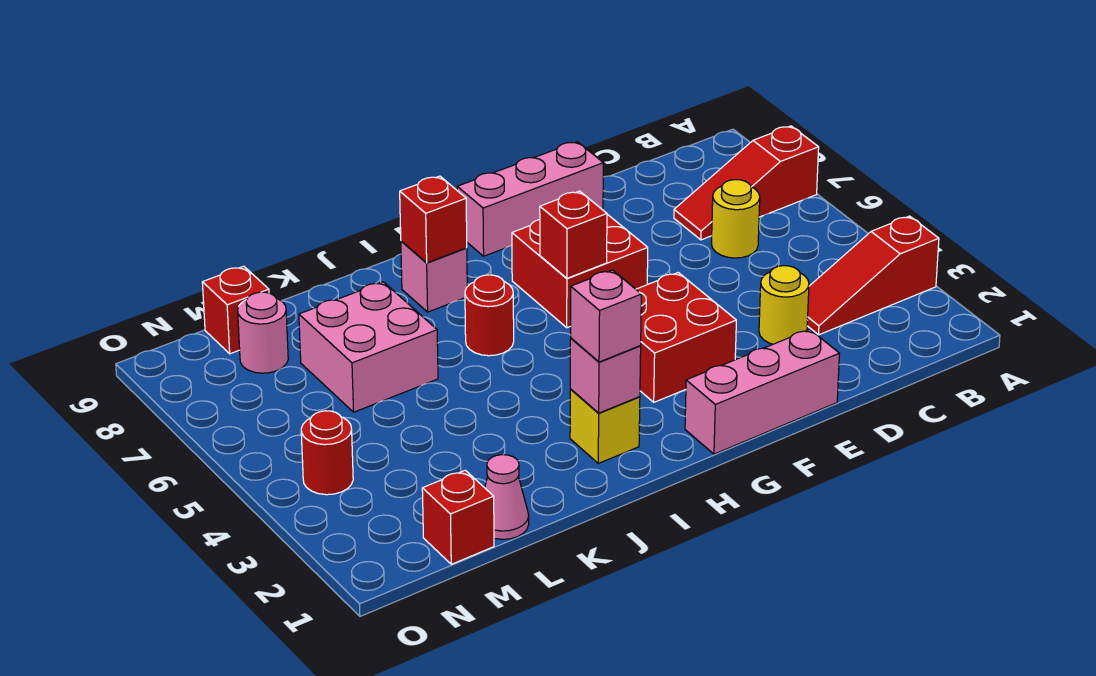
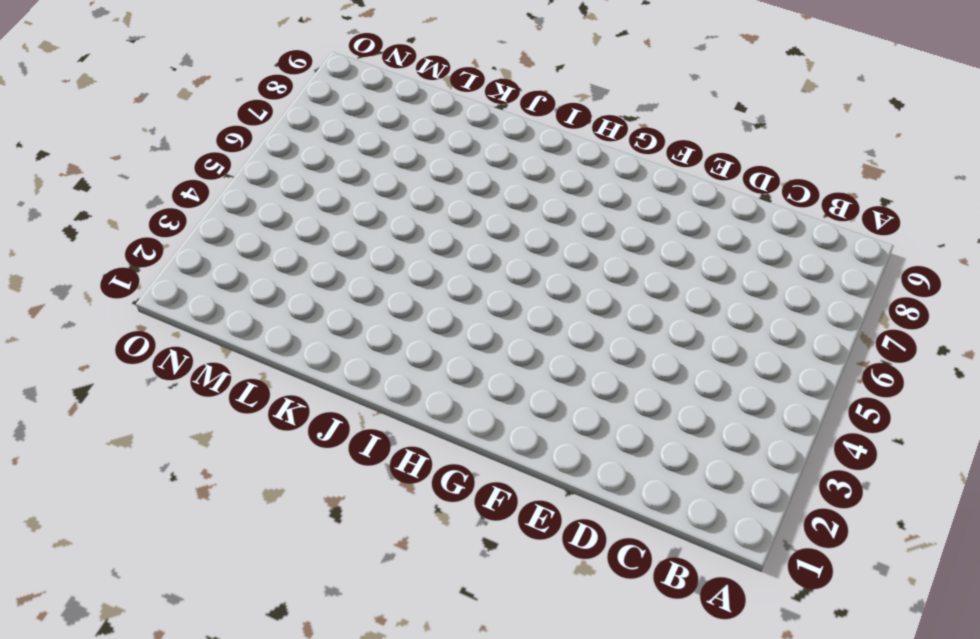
none -> red slope A3:C3 level 1 top A
none -> red slope A7:C7 level 1 top A
none -> yellow round brick C6 level 1

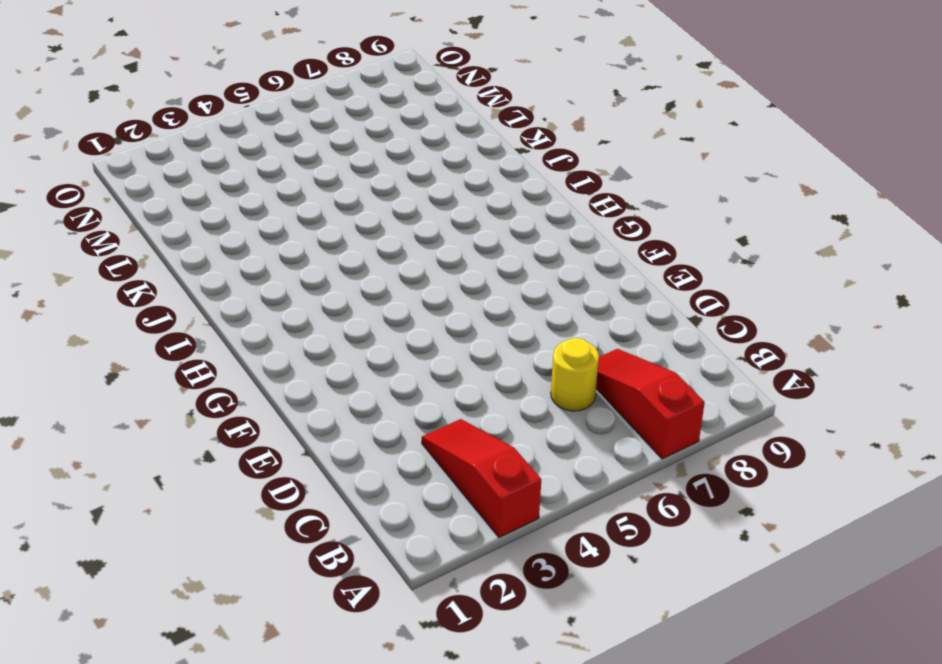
none -> yellow round brick D3 level 1
none -> pink brick E1:G1 level 1
none -> pink brick E9:G9 level 1

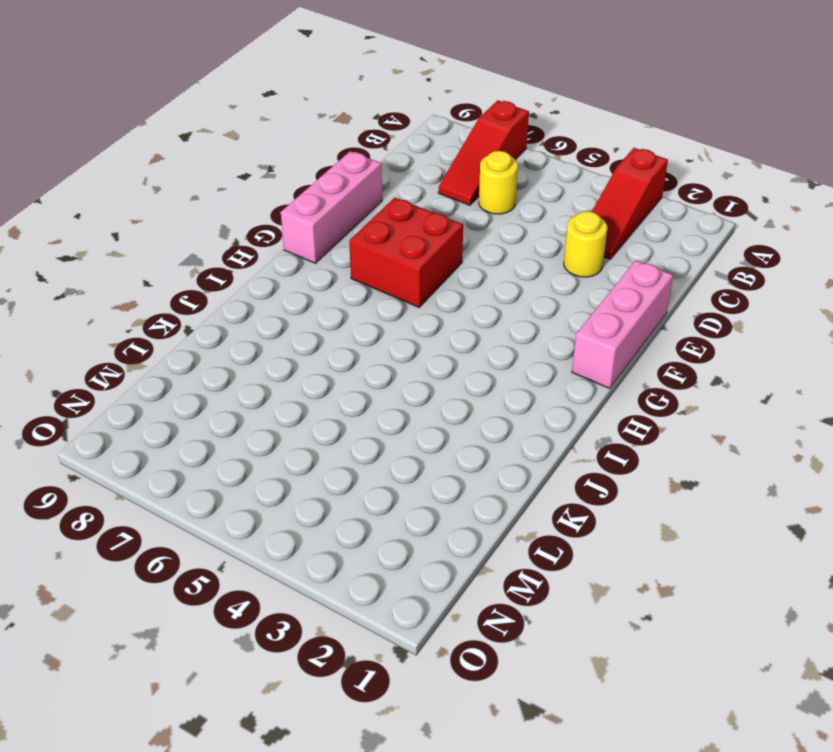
none -> red brick F3:G4 level 1
none -> yellow brick I2 level 1
none -> red round brick I6 level 1

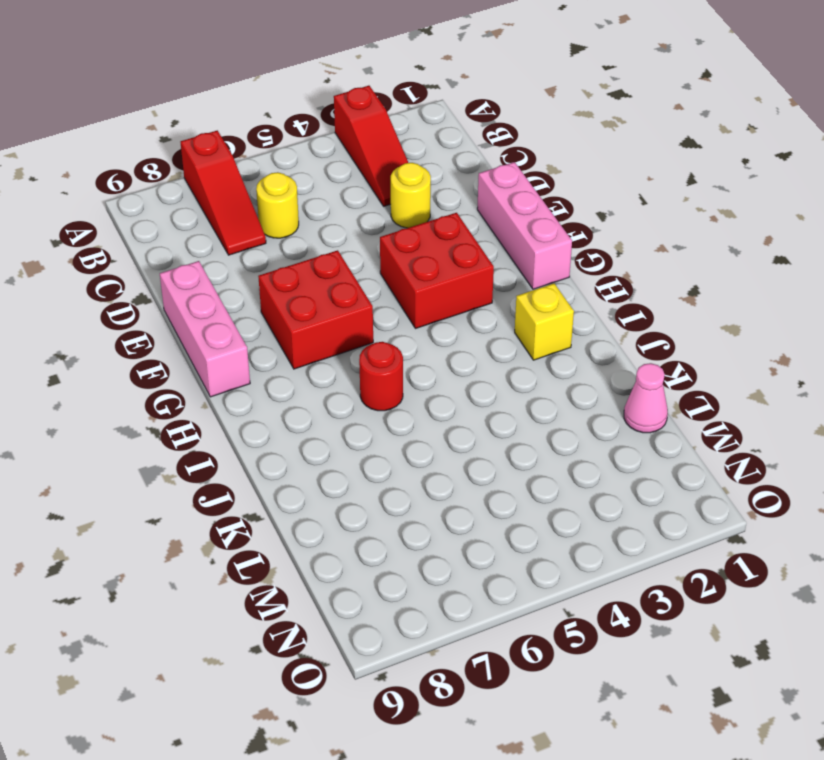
none -> pink brick I8 level 1
none -> pink brick K6:L7 level 1
none -> red brick M1 level 1

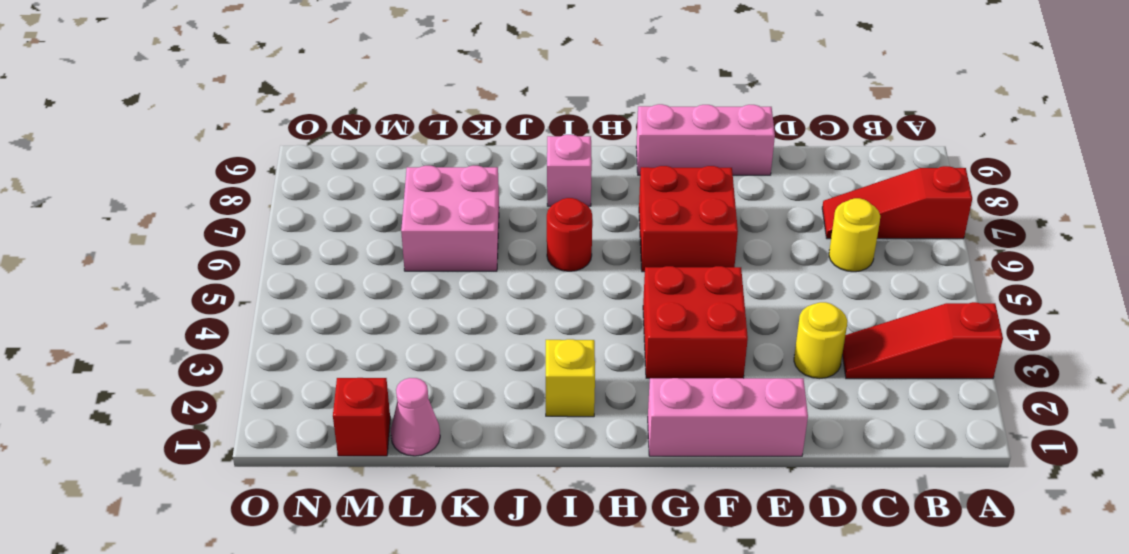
none -> pink round brick M8 level 1
none -> red brick M9 level 1
none -> red round brick N4 level 1

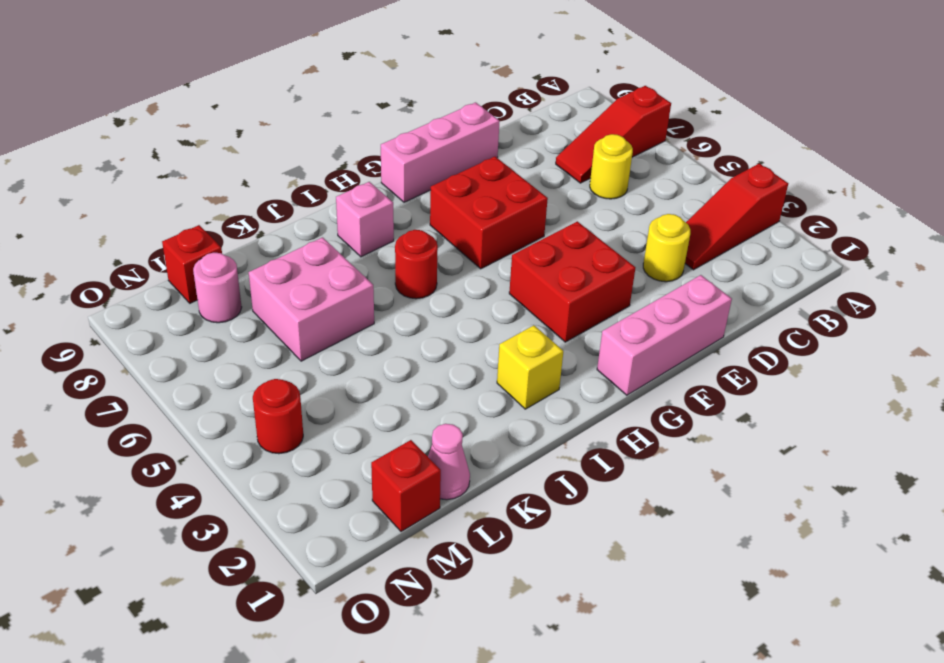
none -> red brick G6 level 2
none -> pink brick I2 level 2
none -> red brick I8 level 2

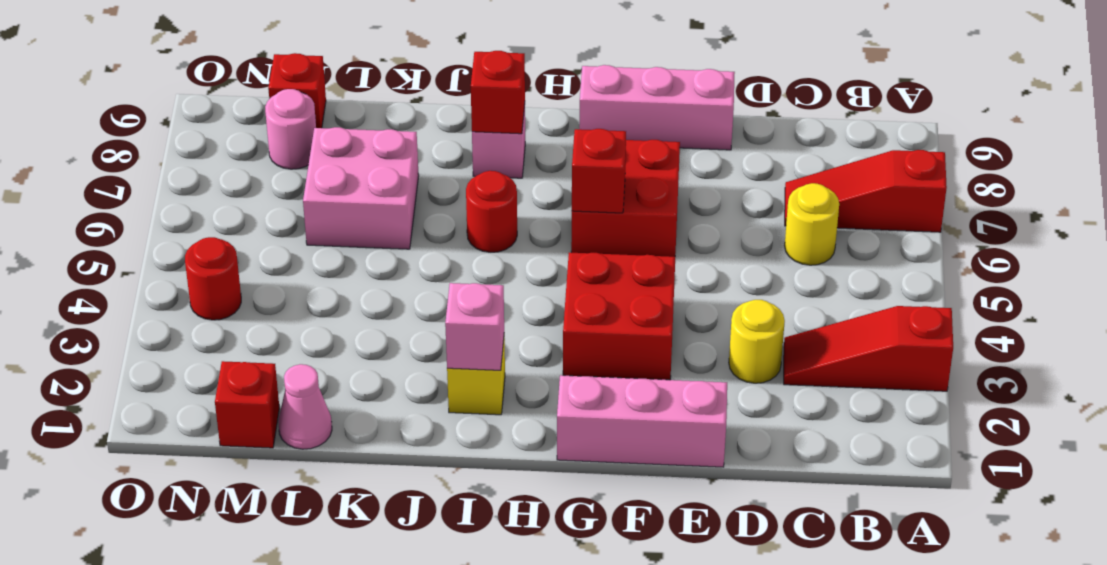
none -> pink brick I2 level 3

